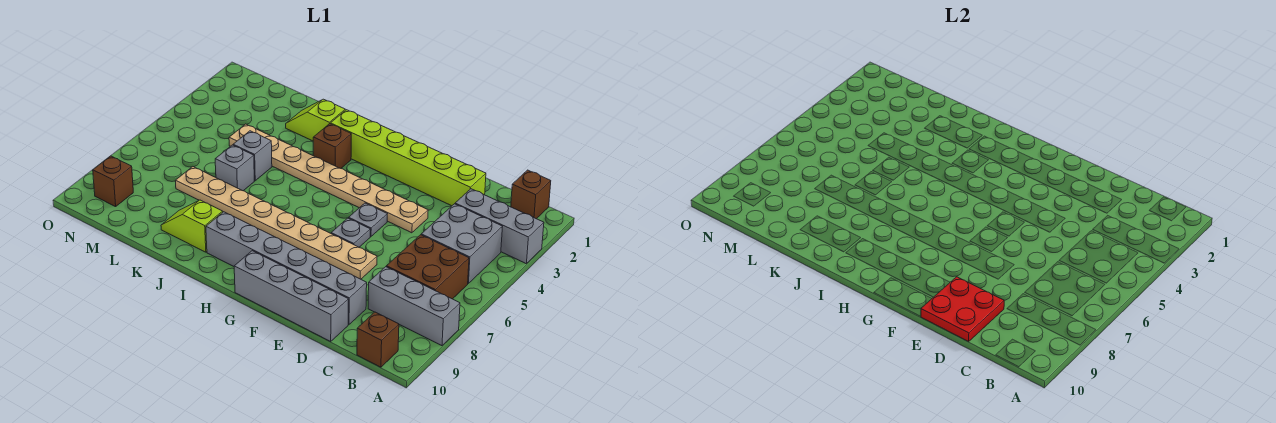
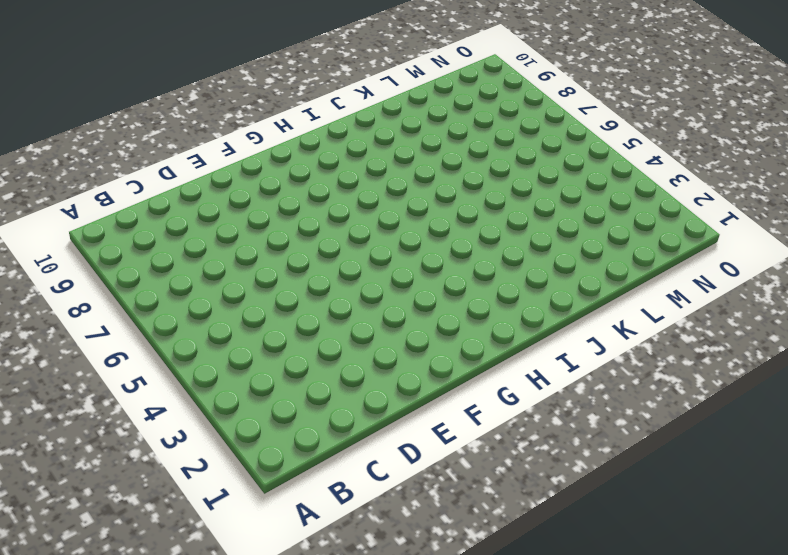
none -> grey brick A3:C3 level 1
none -> grey brick A8:C8 level 1
none -> brown brick B1 level 1

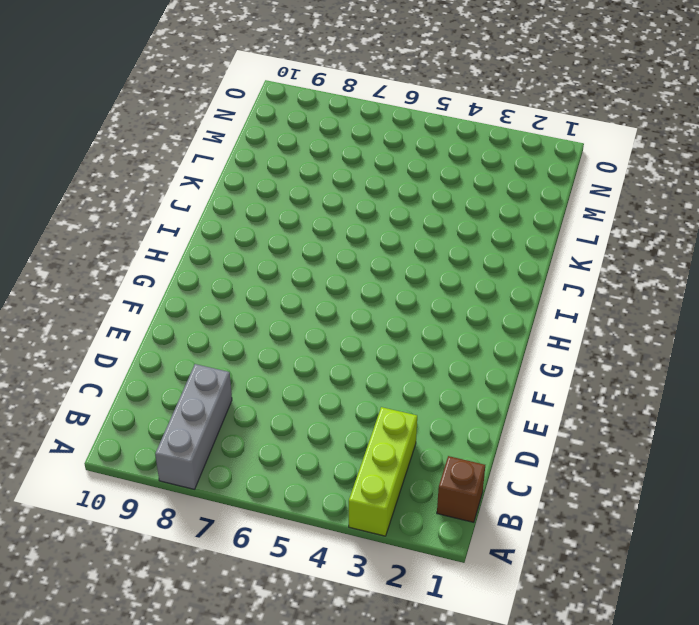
lime brick A3:C3 level 1 -> grey brick A3:C3 level 1
none -> grey brick B4:C5 level 1
none -> brown brick B6:C7 level 1
none -> brown brick B10 level 1

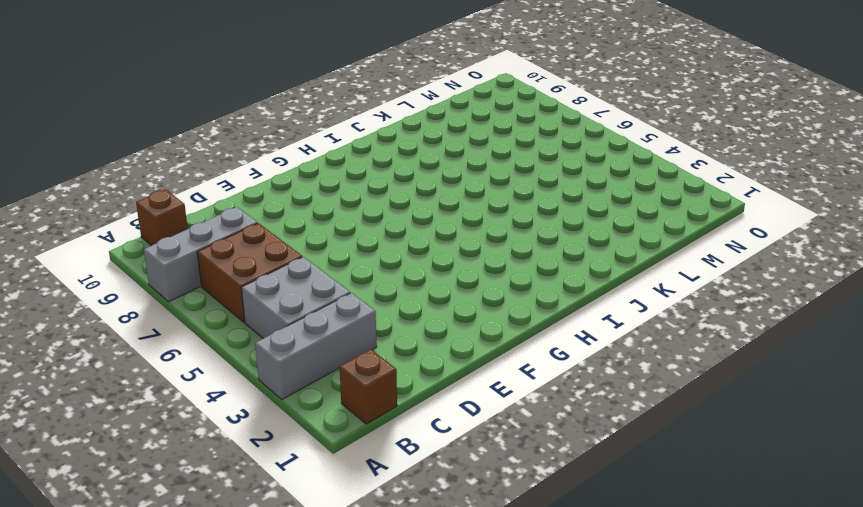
none -> lime brick D2:I2 level 1
none -> grey brick D9:I9 level 1
none -> grey brick D10:G10 level 1

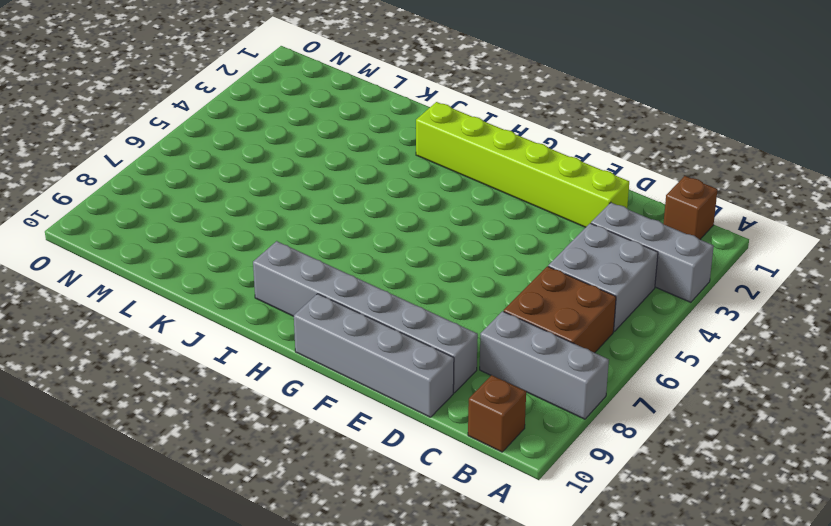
none -> tan plate E4:L4 level 1
none -> tan plate E7:L7 level 1
none -> grey plate F5 level 1

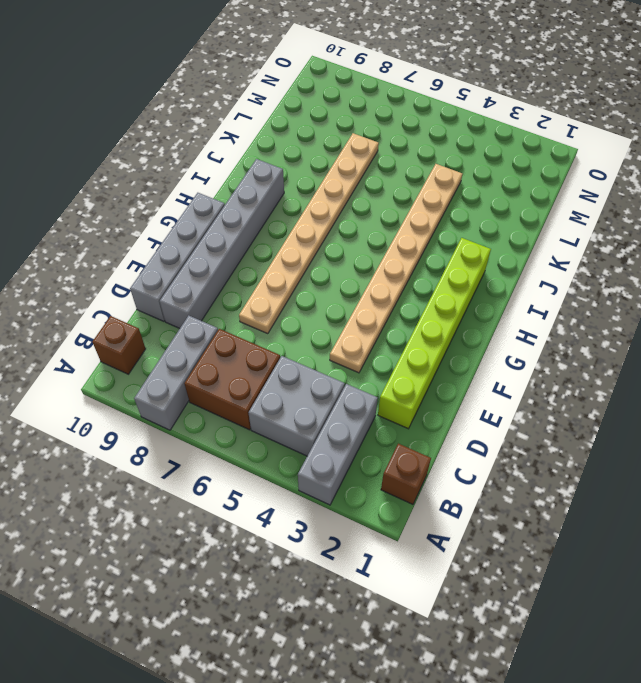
none -> grey plate F5 level 1
none -> grey plate F6 level 1
none -> brown brick I3 level 1

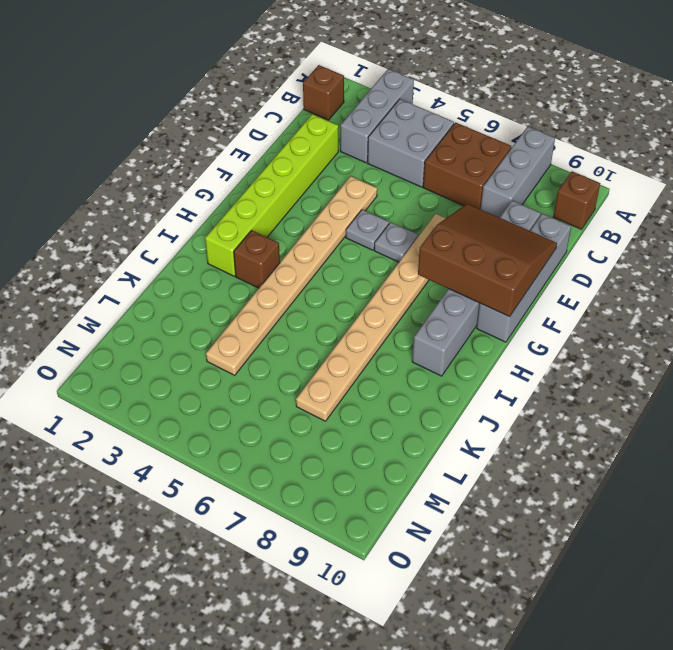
brown slope E8:G10 level 2 top G -> red plate D9:E10 level 2
none -> lime slope J2:K2 level 1 top J
none -> lime slope J9:K9 level 1 top J
none -> grey brick K5 level 1

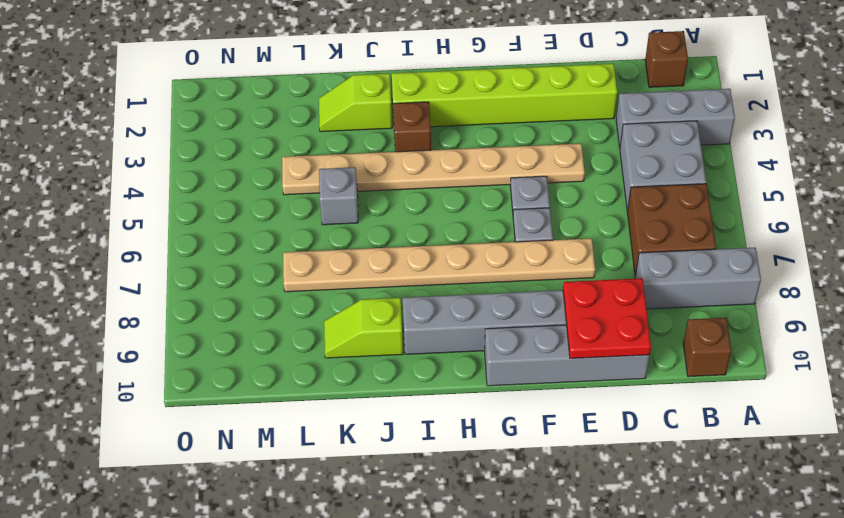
none -> grey brick K6 level 1
none -> brown brick N9 level 1

